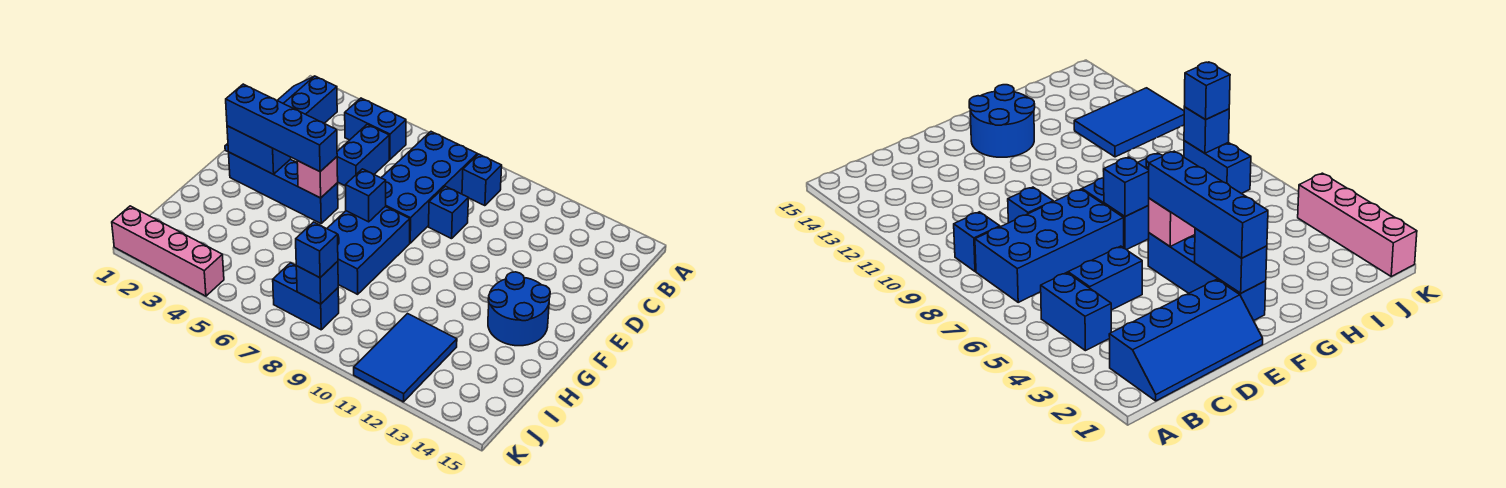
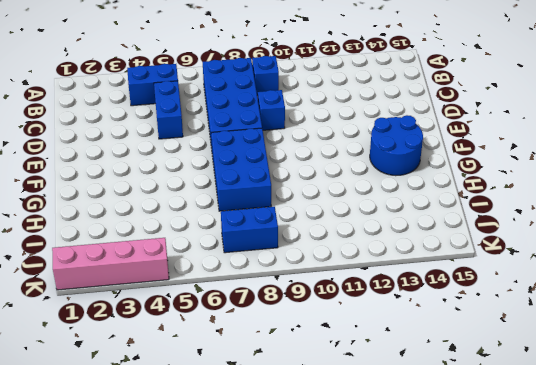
none -> blue slope B1:E2 level 1 top 2
none -> blue brick F2:F5 level 1
none -> blue tile I11:K12 level 1

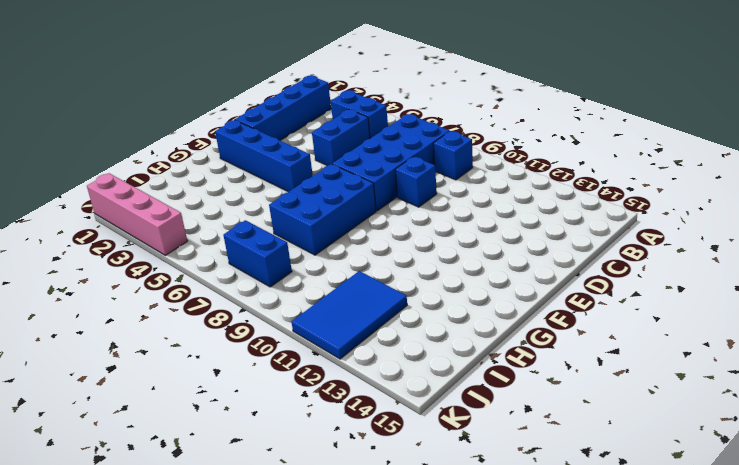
none -> blue round brick F13:G14 level 1
none -> blue brick F2:F3 level 2
none -> pink brick F5 level 2

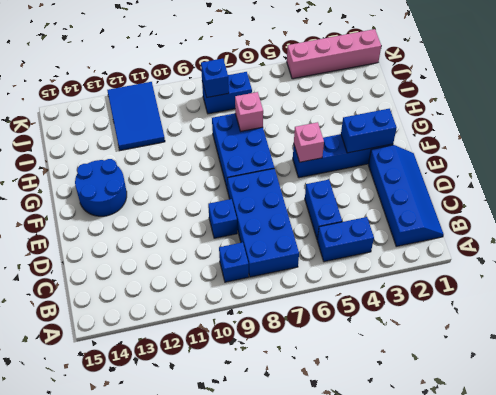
pink brick H7 level 2 -> none
none -> blue brick F7 level 2
none -> blue brick F2:F5 level 3
none -> blue brick J8 level 3

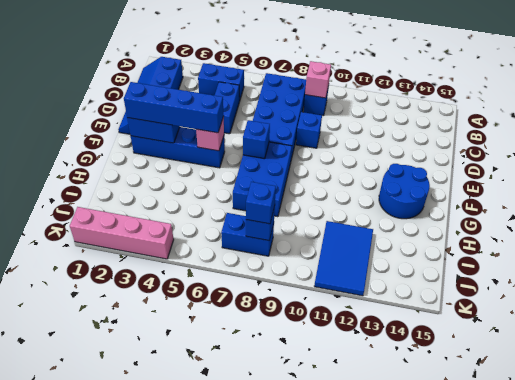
pink brick B9 level 2 -> none

